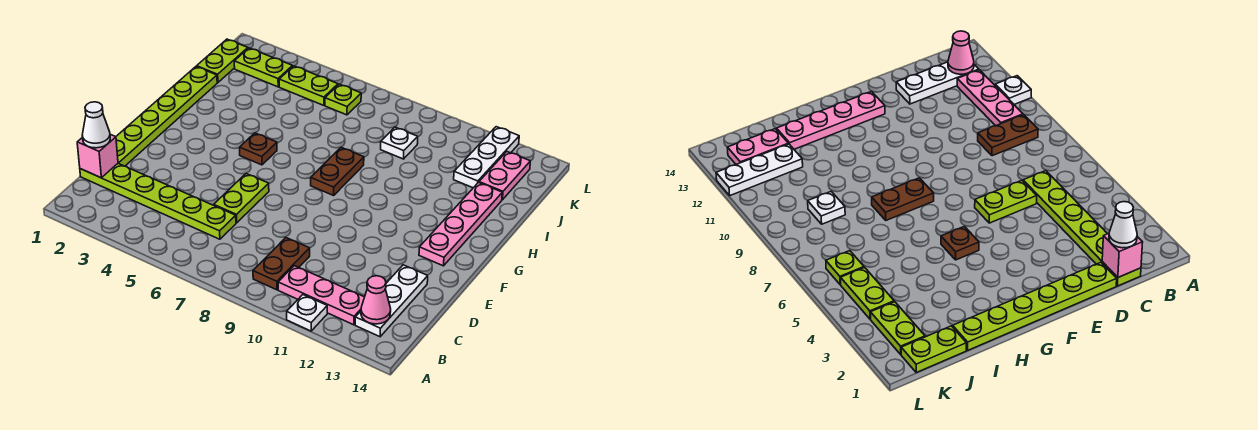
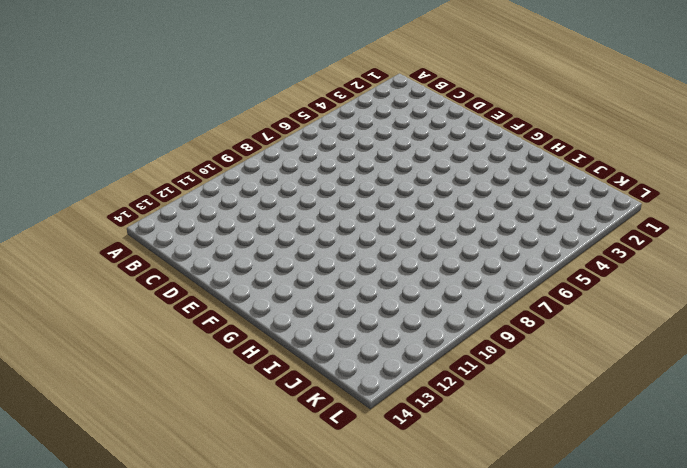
none -> white plate A11 level 1
none -> brown plate B9:C9 level 1
none -> pink plate B10:B12 level 1

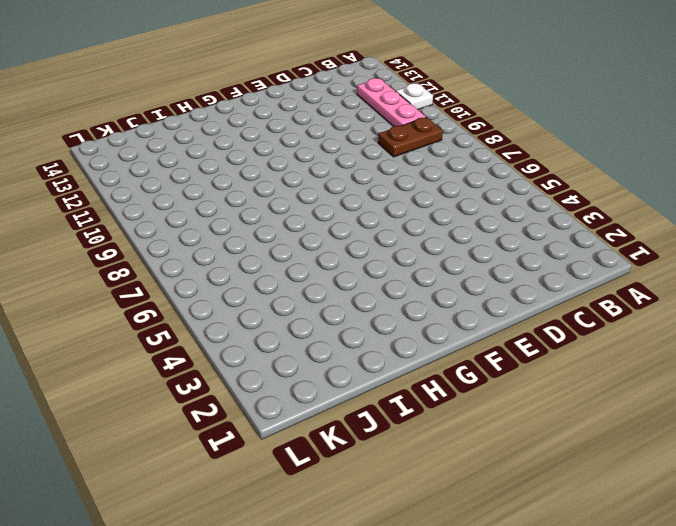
none -> white plate B13:D13 level 1
none -> lime plate C1:C6 level 1
none -> lime plate D1:I1 level 1

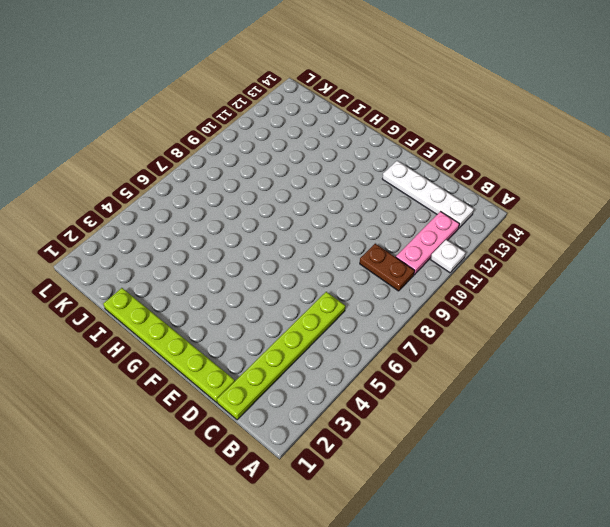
white plate B13:E13 level 1 -> white plate B13:D13 level 1
none -> lime plate D6:E6 level 1
none -> pink plate F13:I13 level 1
none -> brown plate G5 level 1

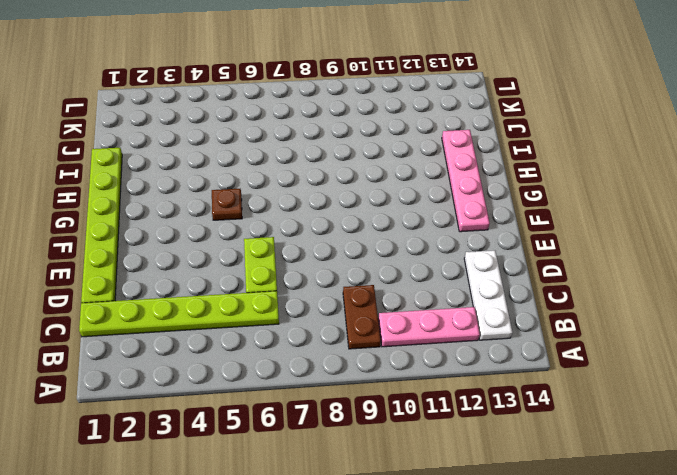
none -> white plate A11 level 1
none -> brown plate G8:H8 level 1
none -> lime plate J1:K1 level 1

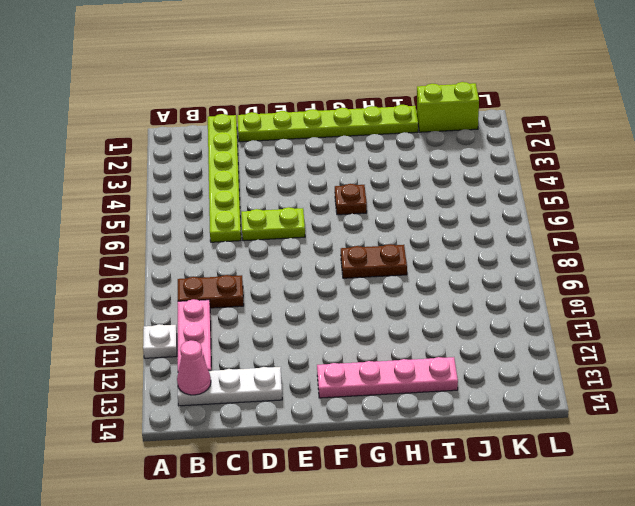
lime brick J1:K1 level 1 -> lime plate J1:K1 level 1
none -> white plate J9 level 1
none -> white plate J12:L12 level 1
none -> pink plate J13:K13 level 1

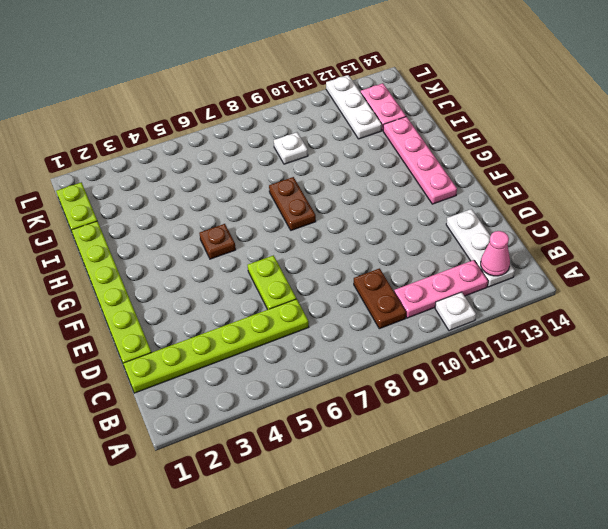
none -> lime plate K2:K3 level 1
none -> lime plate K4:K5 level 1
none -> lime plate K6 level 1

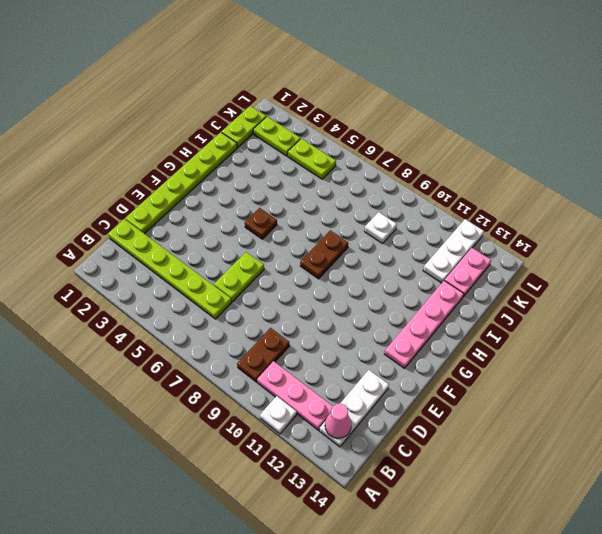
none -> lime plate K6 level 1
none -> pink brick C1 level 2
none -> white cone C1 level 3

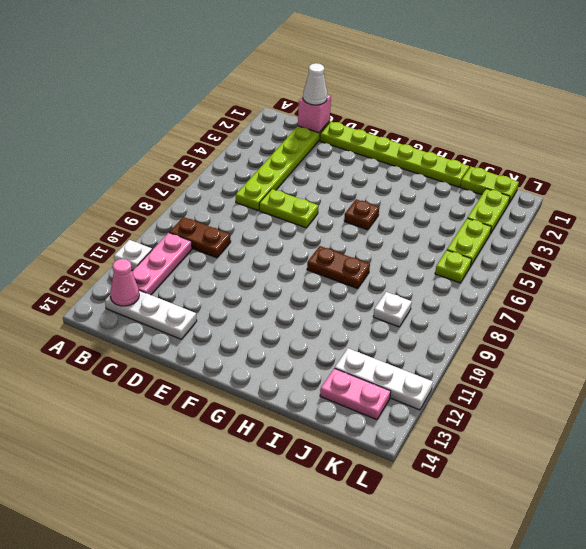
none -> pink plate F13:I13 level 1

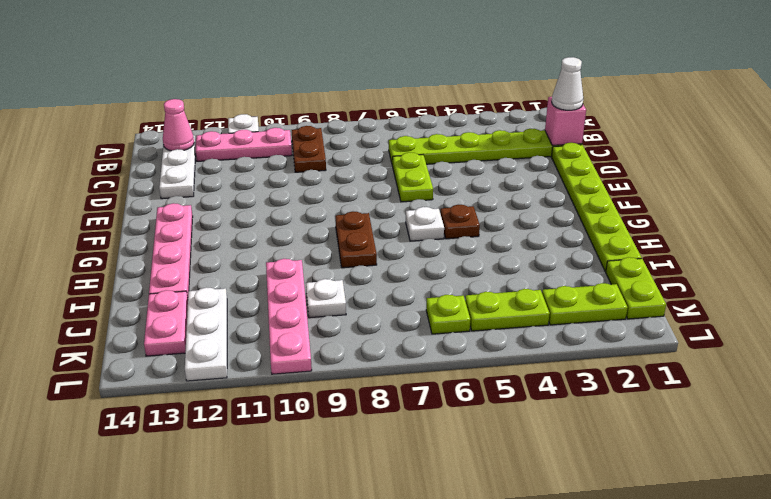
white plate G6 level 1 -> none
pink plate I10:L10 level 1 -> none

